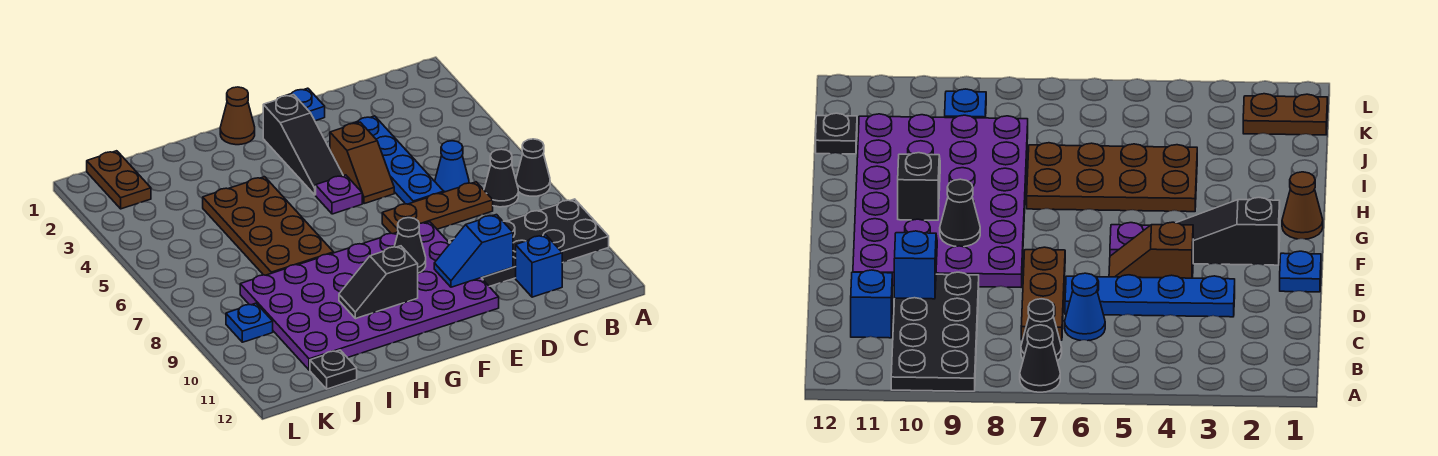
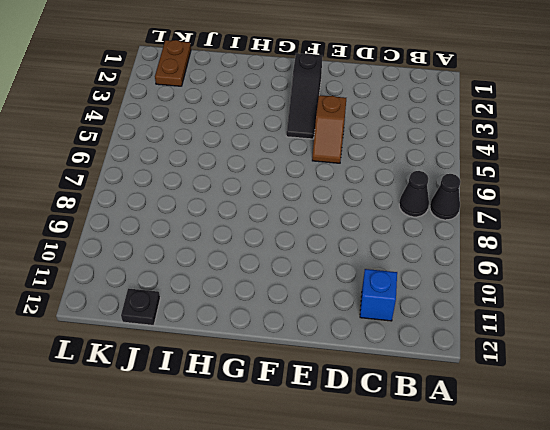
none -> black plate A9:D10 level 1
none -> blue cone C6 level 1
none -> brown plate C7:E7 level 1

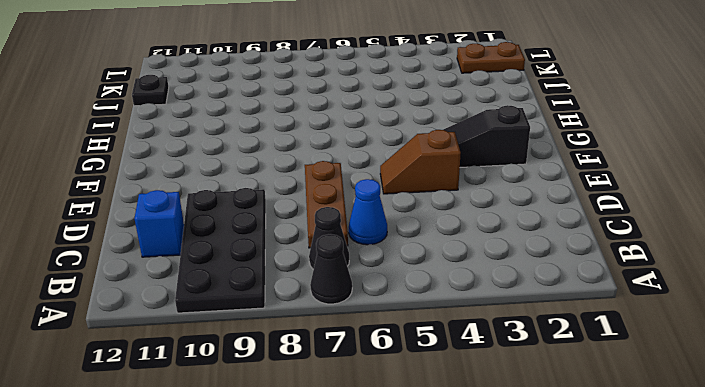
none -> blue plate D3:D6 level 1
none -> blue plate E1 level 1
none -> purple plate E8:J11 level 1

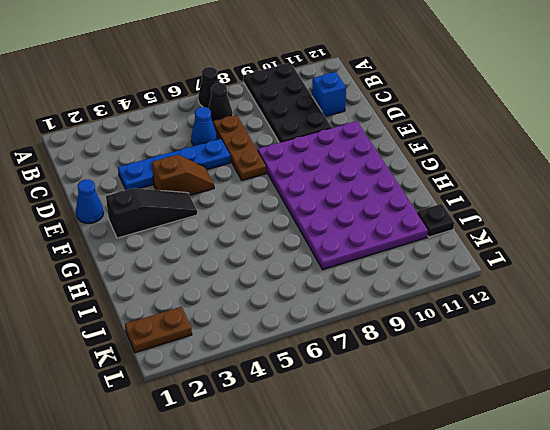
blue cone E1 level 1 -> blue plate E1 level 1
none -> purple plate F5 level 1
none -> brown cone G1 level 1
none -> brown plate H4:I7 level 1

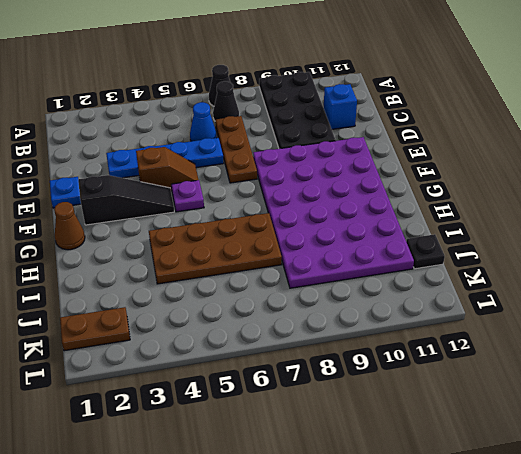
none -> blue plate K9 level 1
none -> blue slope D10:E10 level 2 top D
none -> black cone F9 level 2

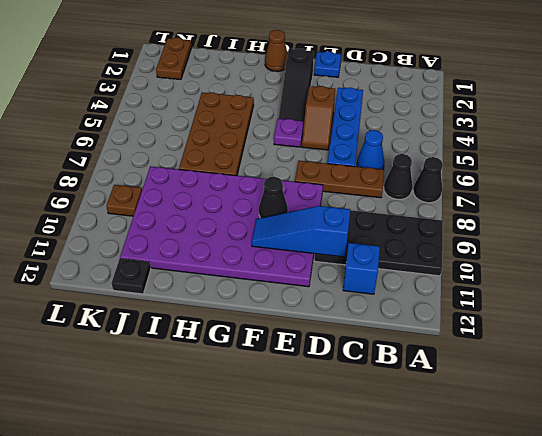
blue slope D10:F10 level 2 top D -> blue slope D10:E10 level 2 top D
brown plate K9 level 1 -> blue plate K9 level 1
none -> black slope G10:H10 level 2 top G

